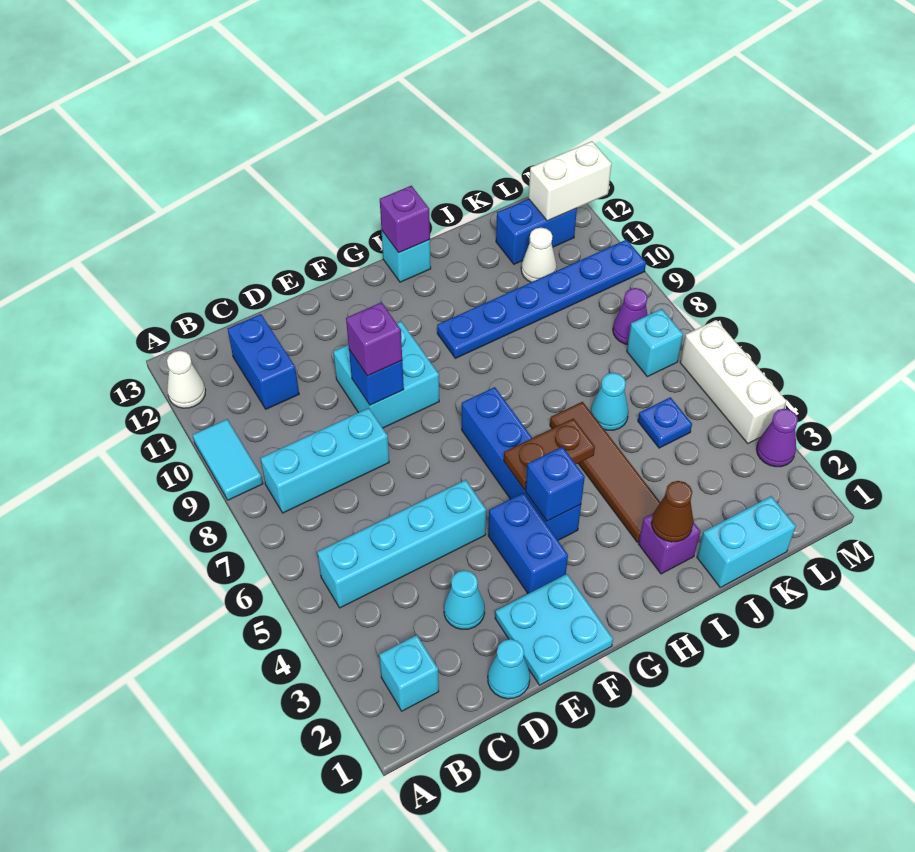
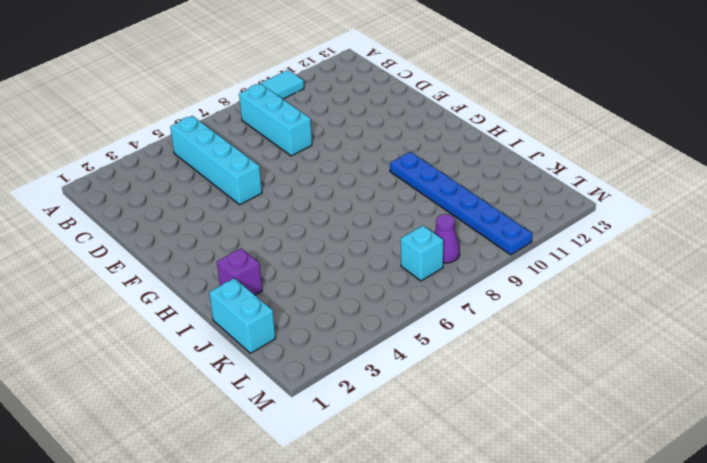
none -> white cone A12 level 1
none -> cyan brick B2 level 1
none -> blue brick C11:C12 level 1
none -> cyan cone D1 level 1

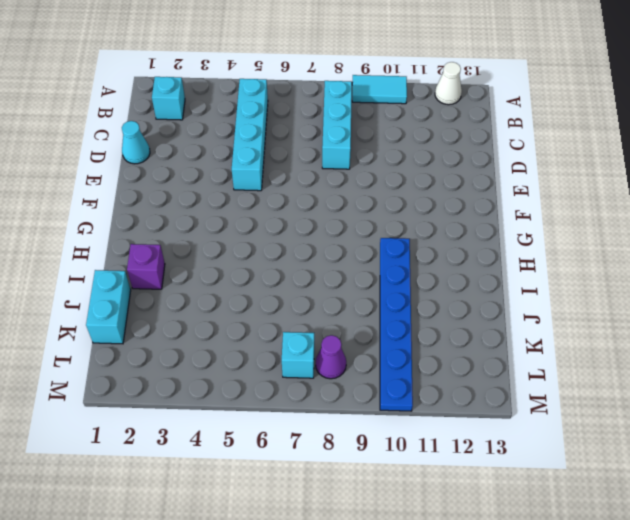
none -> blue brick C11:C12 level 1
none -> cyan cone D3 level 1
none -> cyan plate E1:F2 level 1
none -> cyan brick E9:F10 level 1

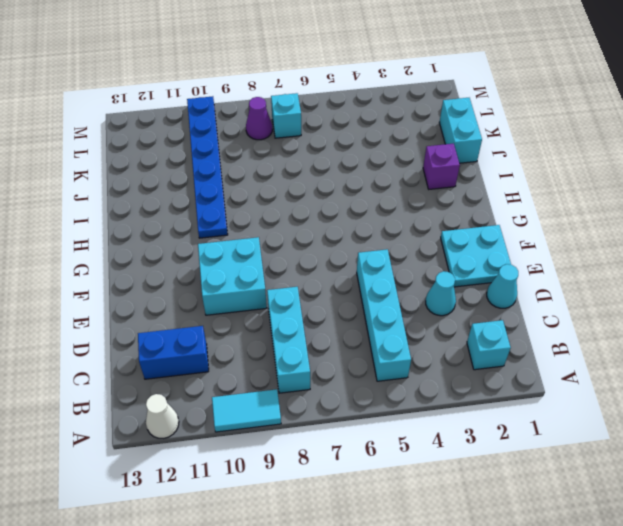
none -> blue brick F3:F4 level 1
none -> blue brick G4:G7 level 1
none -> cyan brick H13 level 1
none -> brown tile I3:I6 level 1

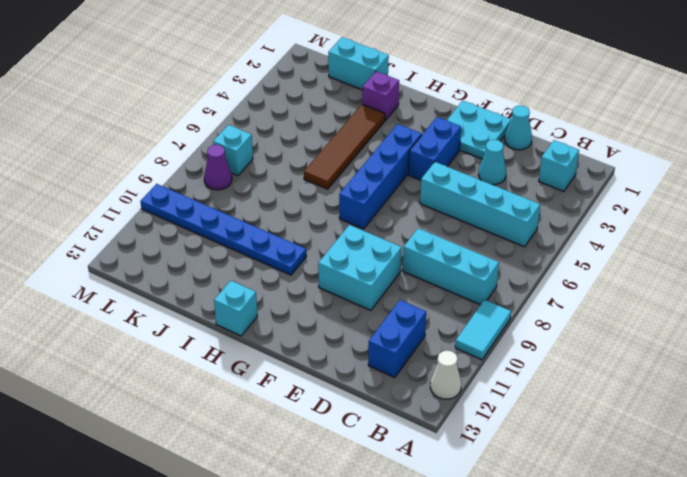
none -> cyan cone J6 level 1
none -> blue plate K5 level 1
none -> white cone K11 level 1
none -> blue brick K12:L12 level 1

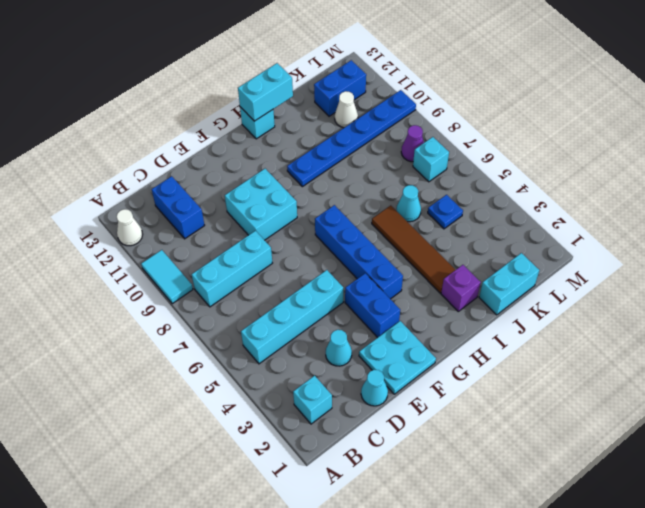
cyan brick H13:I13 level 2 -> purple brick H13 level 2
none -> purple cone M3 level 1
none -> white brick M4:M6 level 1
none -> blue brick E9 level 2
none -> blue brick G4 level 2

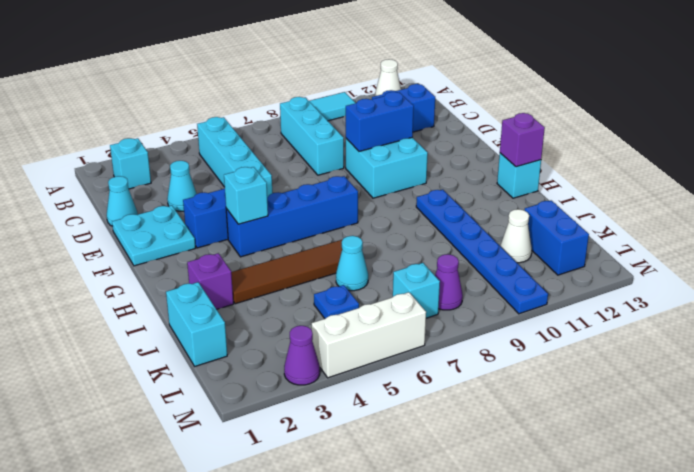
blue brick E9:E10 level 2 -> blue brick E9 level 2
cyan brick G4 level 2 -> blue brick G4 level 2
none -> brown plate G5:H5 level 2
none -> brown cone I2 level 2
none -> white brick L12:M12 level 2
none -> purple brick E9 level 3

